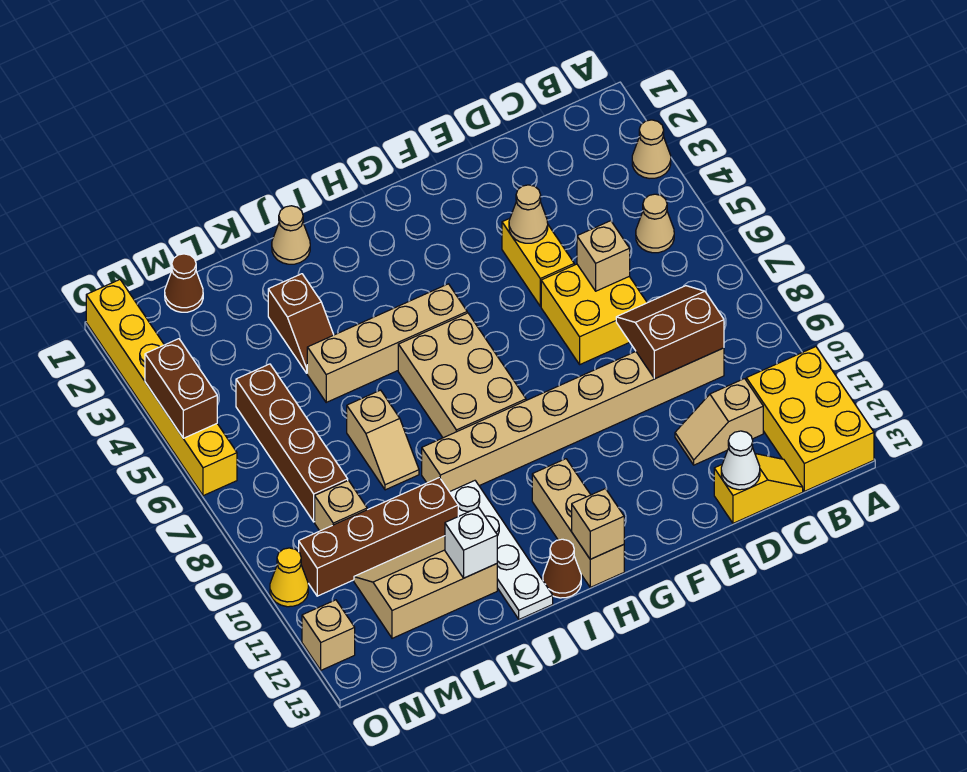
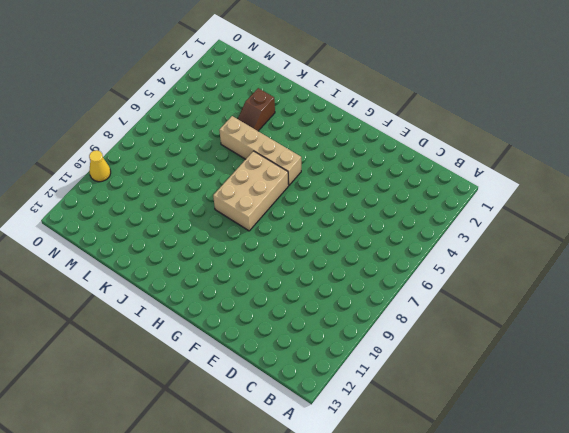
none -> tan cone A3 level 1
none -> yellow brick A11:B13 level 1
none -> tan cone B5 level 1
none -> tan brick C9:J9 level 1

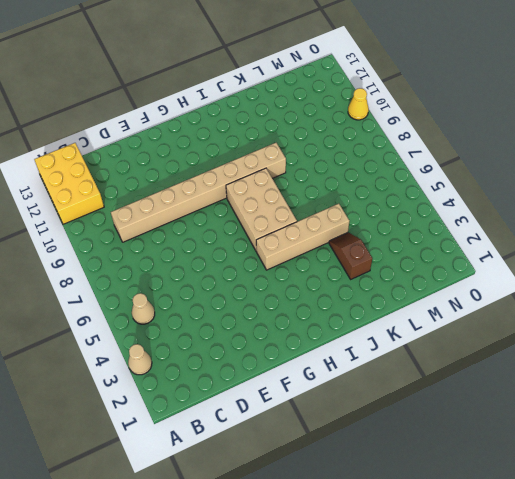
none -> tan slope C11:D11 level 1 top C
none -> yellow slope C13:D13 level 1 top D
none -> yellow brick D6:E7 level 1
none -> yellow brick E4:E5 level 1

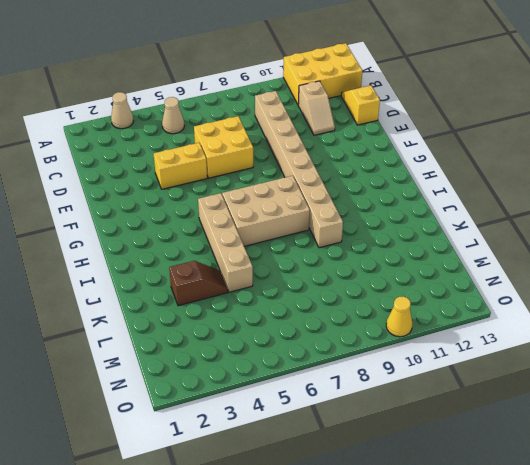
none -> tan brick H11:H13 level 1
none -> brown cone I13 level 1
none -> tan cone J1 level 1
none -> white plate J10:J13 level 1

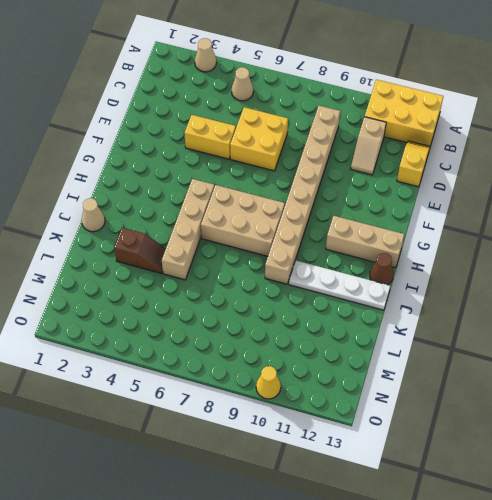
none -> tan slope K7:K8 level 1 top 7
none -> brown brick K10:N10 level 1
none -> tan slope K11:M12 level 1 top 12
none -> brown cone M1 level 1

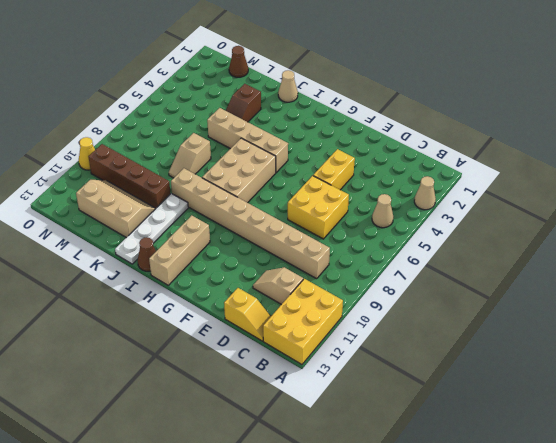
none -> brown brick M5:M8 level 1
none -> tan brick M9 level 1
none -> yellow brick O1:O6 level 1
none -> tan brick O12 level 1

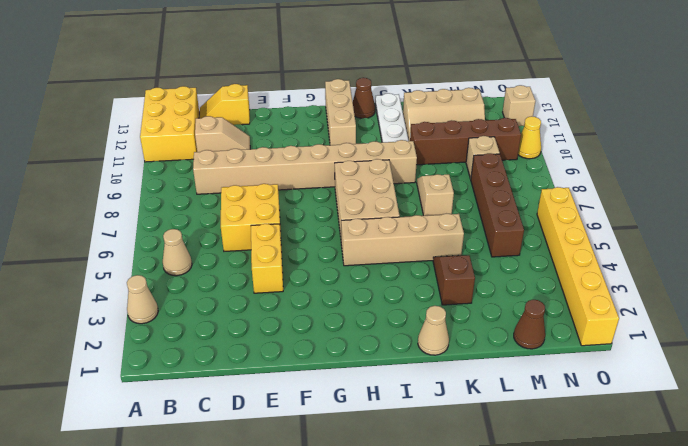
none -> brown slope C8:D9 level 2 top 9
none -> tan brick D6 level 2
none -> white cone D13 level 2
none -> tan cone E4 level 2

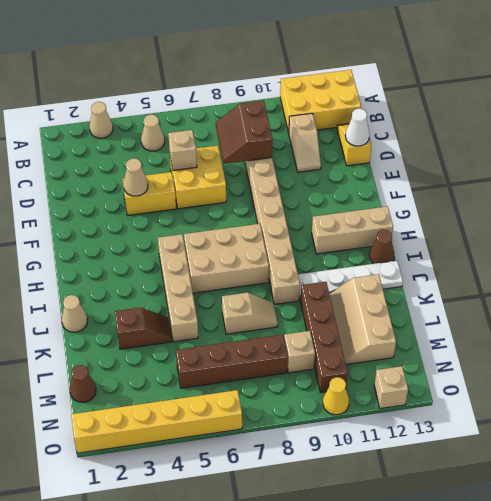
none -> tan brick H13 level 2
none -> white brick K12 level 2
none -> brown brick O4:O5 level 2

